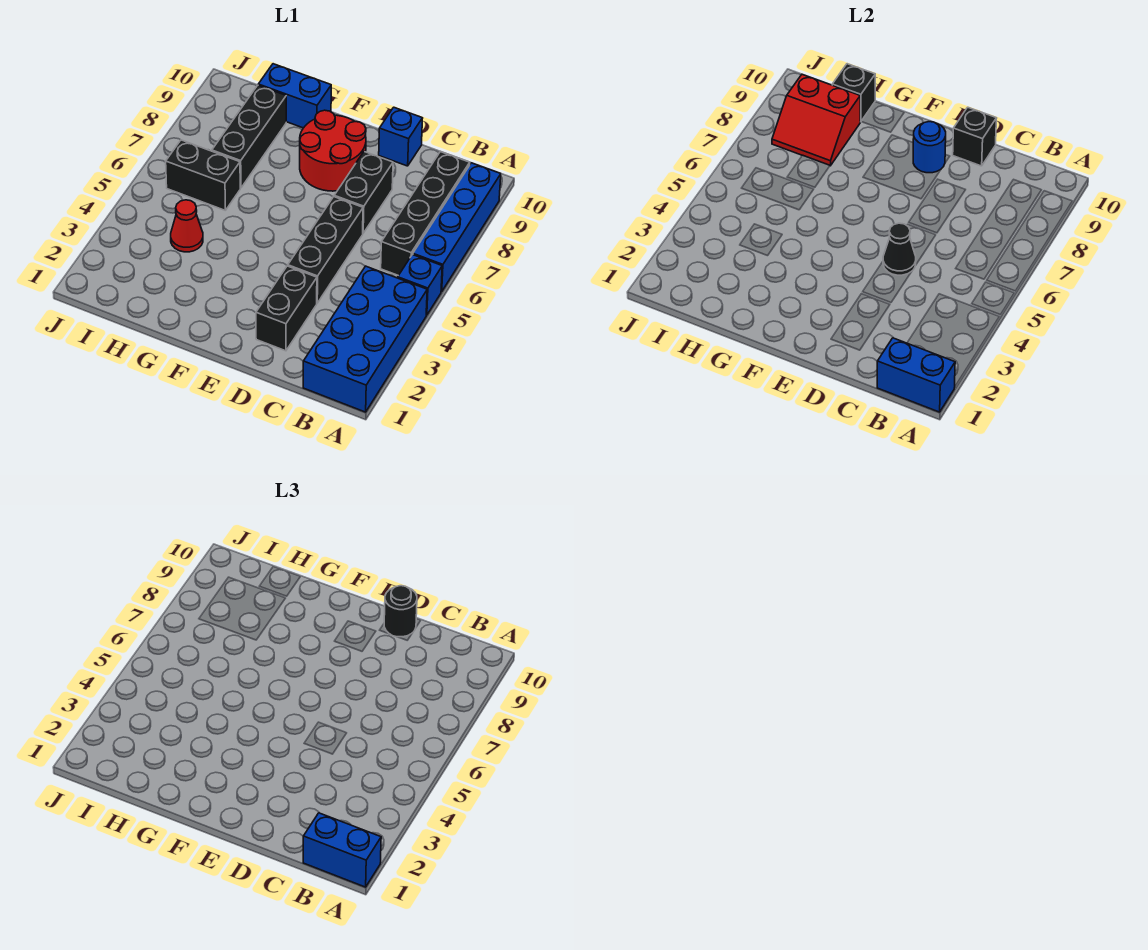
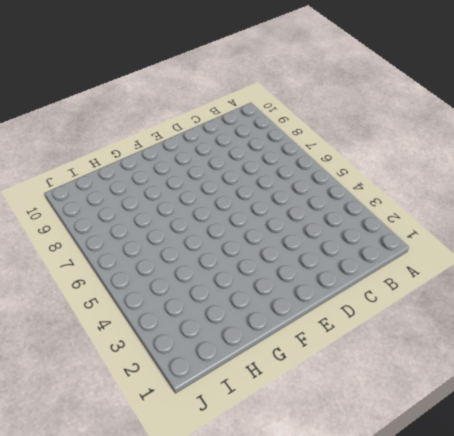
none -> blue brick A1:B4 level 1
none -> blue brick A5 level 1
none -> blue brick A6:A9 level 1

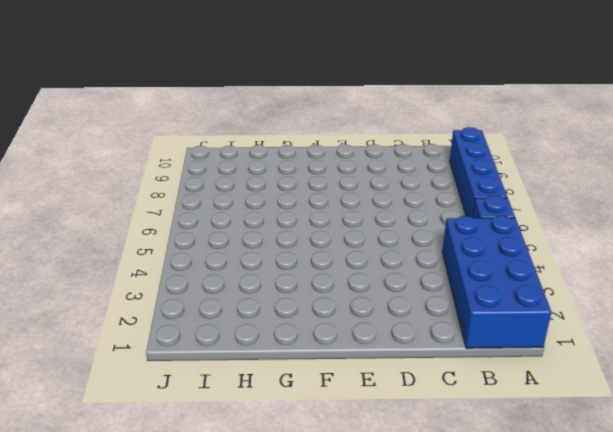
none -> black brick B6:B9 level 1
none -> black brick D2:D3 level 1
none -> black brick D4:D6 level 1

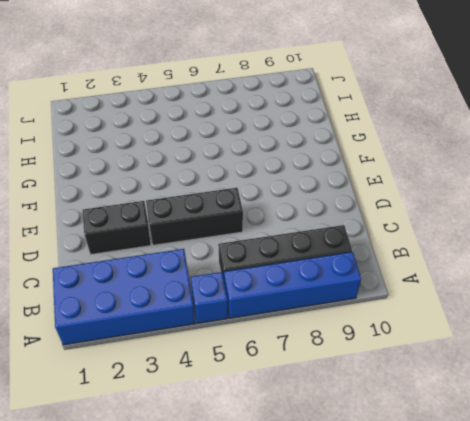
none -> black brick D7:D8 level 1
none -> blue brick D10 level 1
none -> red round brick E8:F9 level 1

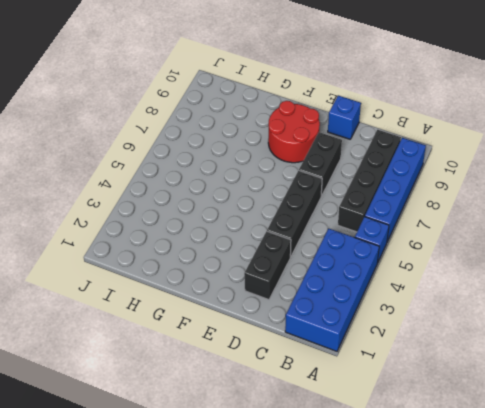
none -> blue brick G10:H10 level 1
none -> red cone H4 level 1
none -> black brick H6:I6 level 1

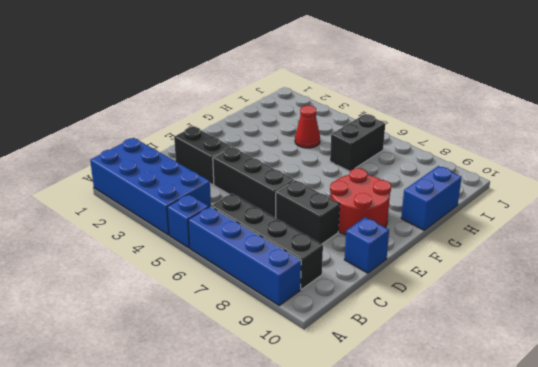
none -> black brick H7:H9 level 1
none -> blue brick A1:B1 level 2
none -> black cone D5 level 2

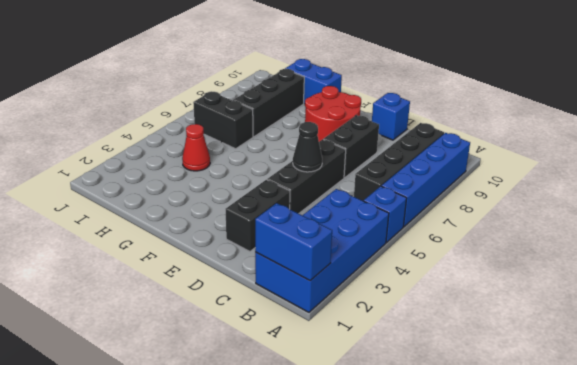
none -> black brick D10 level 2
none -> blue round brick E9 level 2
none -> red slope H8:I9 level 2 top 9

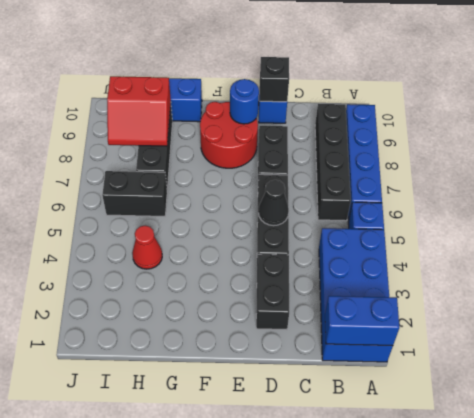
none -> black brick H10 level 2
none -> blue brick A1:B1 level 3
none -> black round brick D10 level 3

